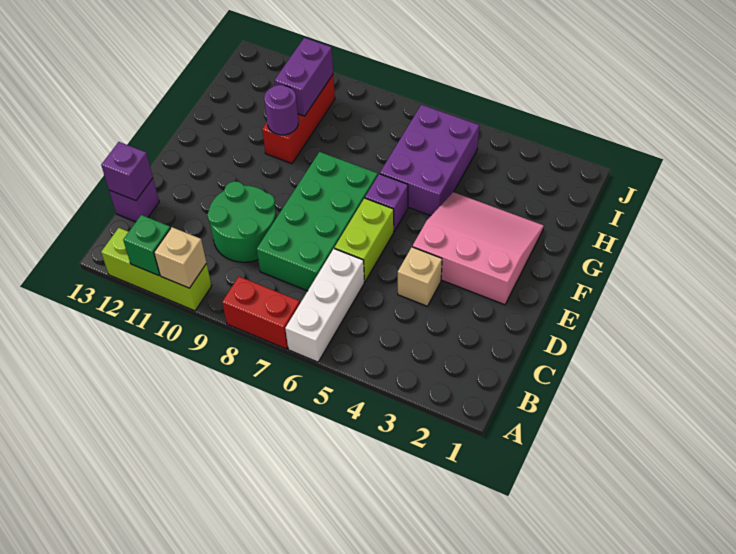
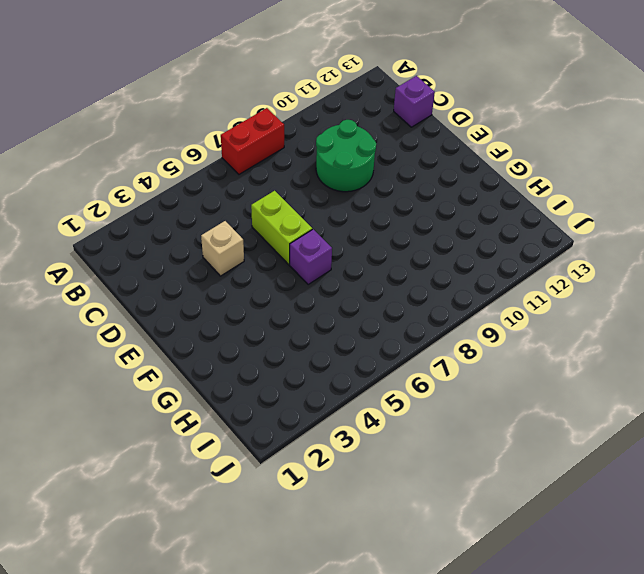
none -> white brick A6:C6 level 1
none -> lime brick A10:A12 level 1
none -> green brick C7:F8 level 1

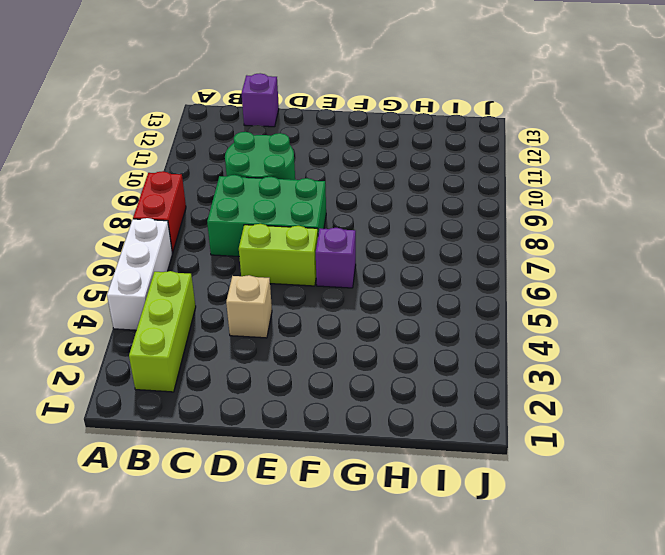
white brick A4:A6 level 1 -> white brick A6:C6 level 1
lime brick B2:B4 level 1 -> lime brick A10:A12 level 1
green brick C7:E8 level 1 -> green brick C7:F8 level 1
none -> pink slope E2:G4 level 1 top E
none -> purple brick G5:I6 level 1
none -> red brick G10:I10 level 1

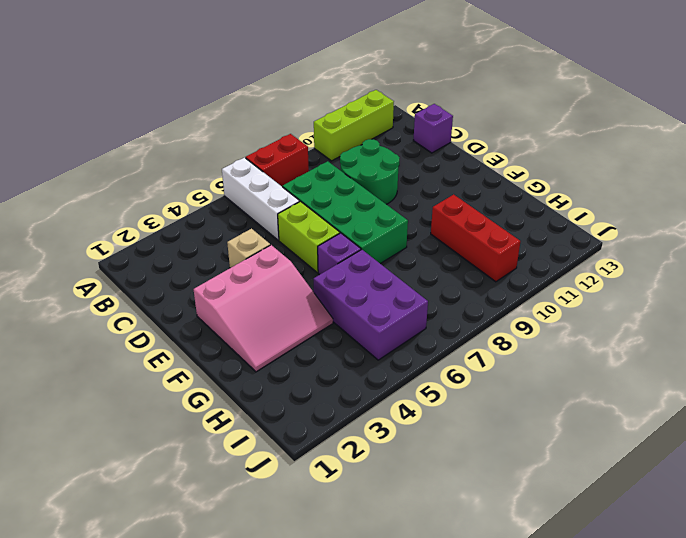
none -> tan brick A10 level 2
none -> green brick A11 level 2
none -> purple brick C13 level 2

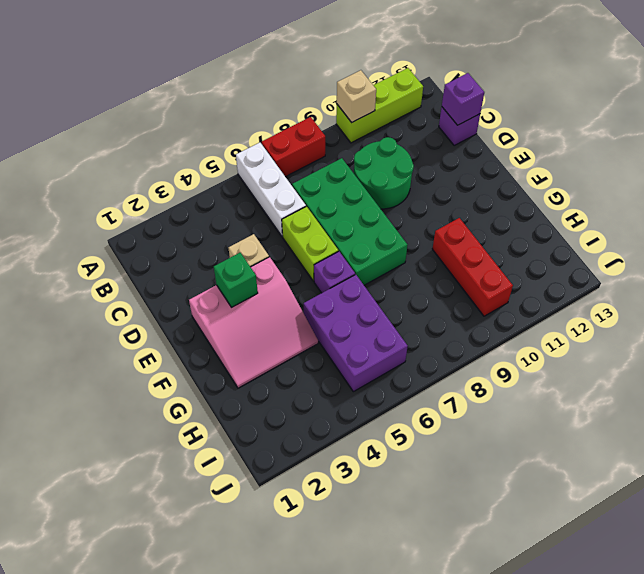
green brick E3 level 2 -> green brick A11 level 2
none -> purple round brick G10 level 2
none -> purple brick H10:I10 level 2

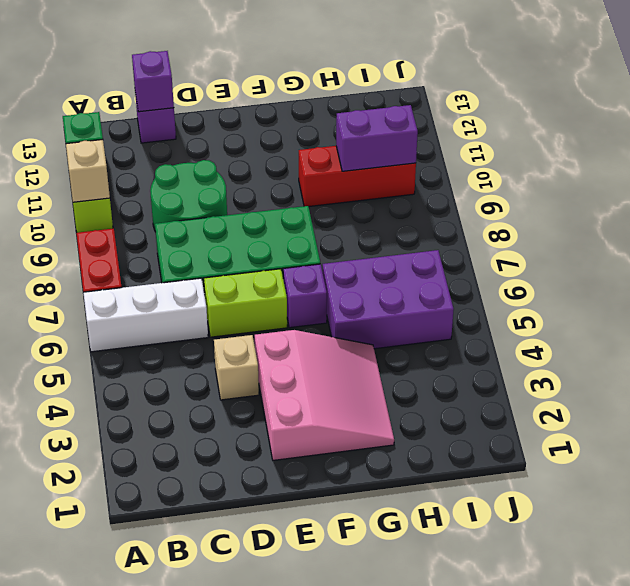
none -> purple round brick G10 level 2

